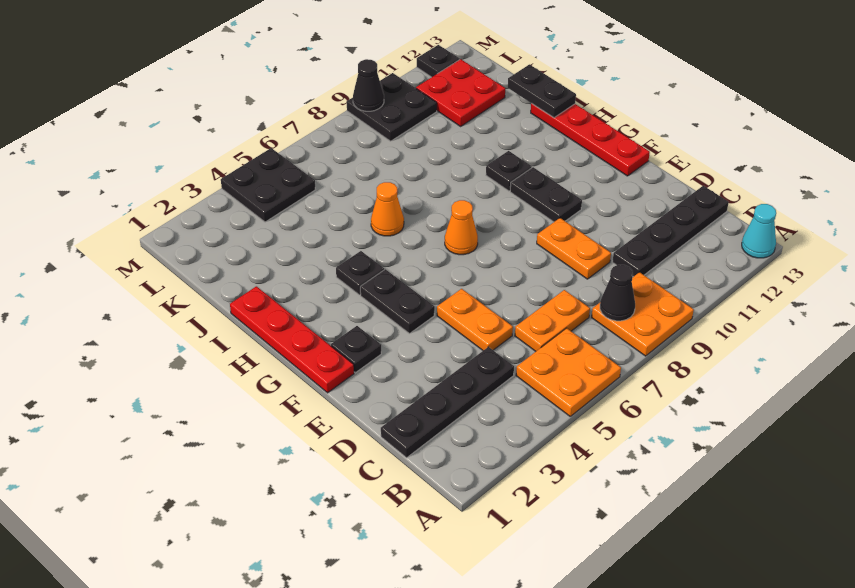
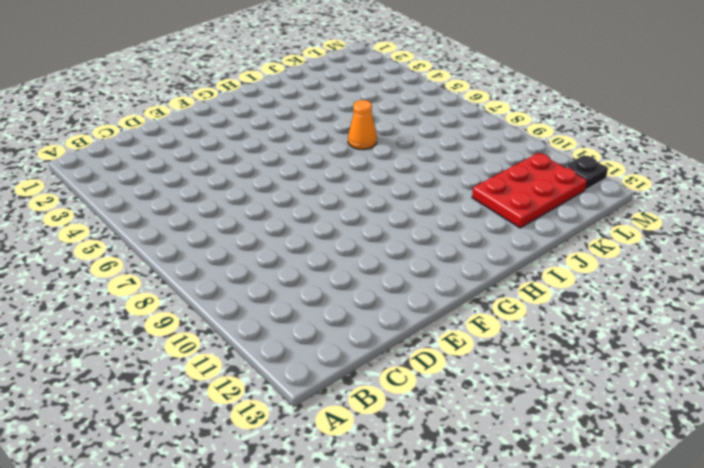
red plate J11:L12 level 1 -> red plate K11:L12 level 1
none -> orange plate A5:B6 level 1
none -> orange plate A8:B9 level 1
none -> cyan cone A13 level 1

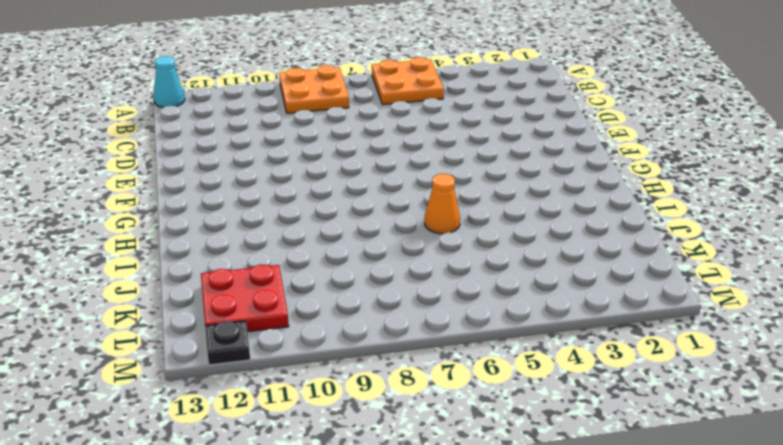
none -> black plate C1:C4 level 1
none -> orange plate C6:C7 level 1
none -> black plate C10:C13 level 1

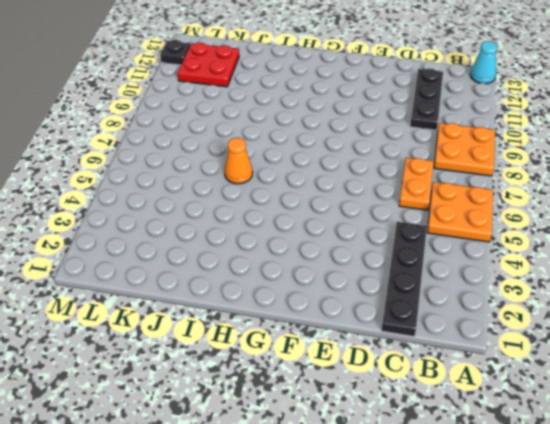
black plate C10:C12 level 1 -> black plate C10:C13 level 1
none -> orange plate D5:E5 level 1
none -> orange plate D9:E9 level 1
none -> red plate F1:I1 level 1

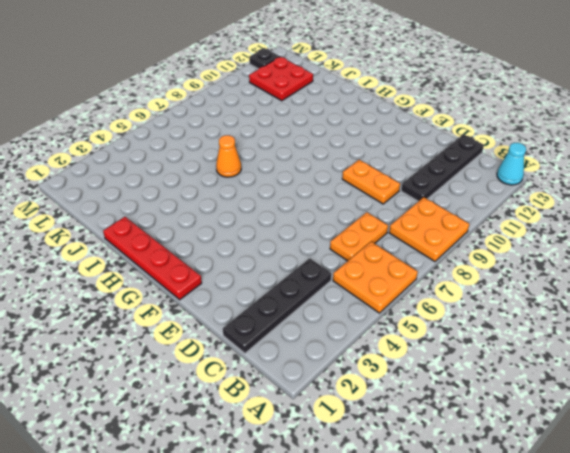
none -> orange plate D5:E5 level 1
none -> black plate F2 level 1
none -> black plate F4:G4 level 1

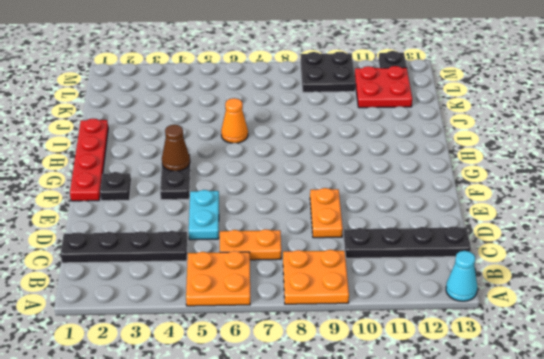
cyan plate D5:E5 level 1 -> orange plate D5:E5 level 1
brown cone G4 level 2 -> none
none -> black plate F10:G10 level 1
none -> red plate F13:I13 level 1
none -> orange cone G7 level 1

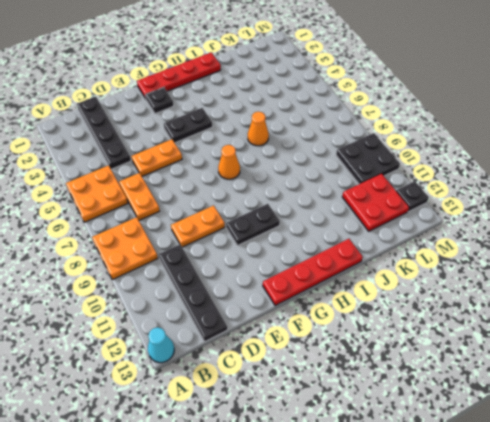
none -> black plate H4 level 1
none -> black plate H10 level 1
none -> black plate L4:M5 level 1

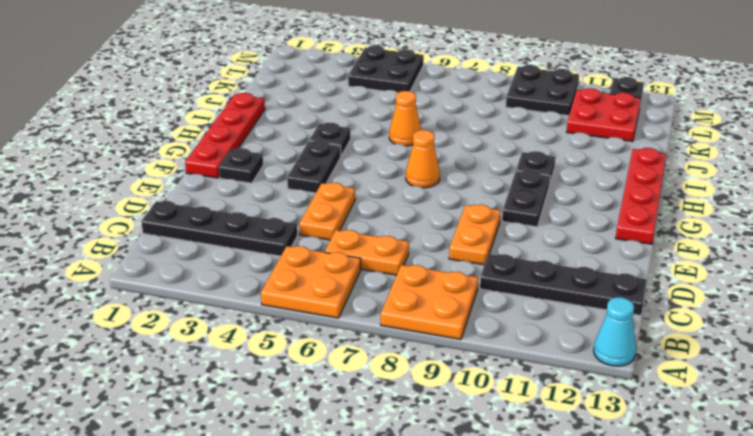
none -> black cone B8 level 2
none -> black plate I13:J13 level 2
none -> black cone M9 level 2

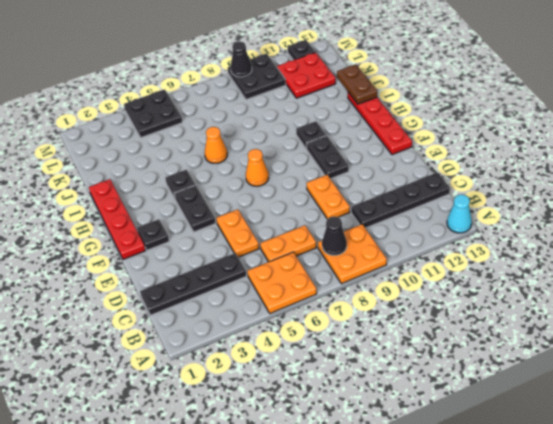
brown plate I13:J13 level 2 -> black plate I13:J13 level 2

